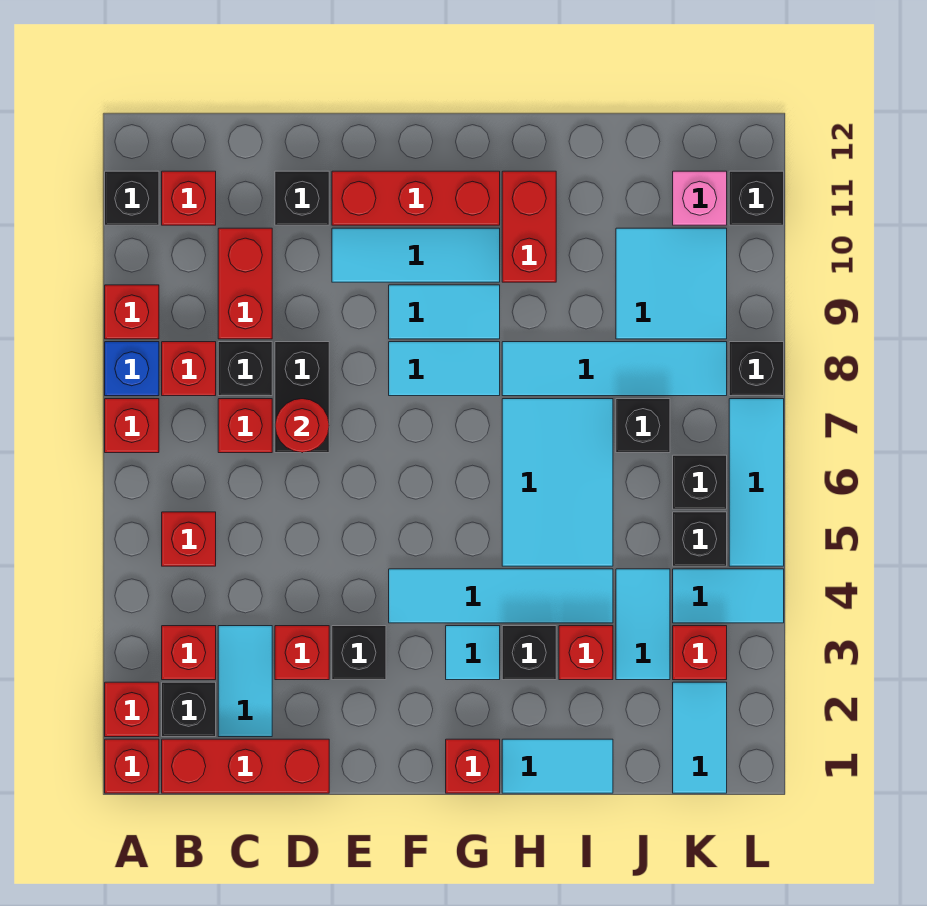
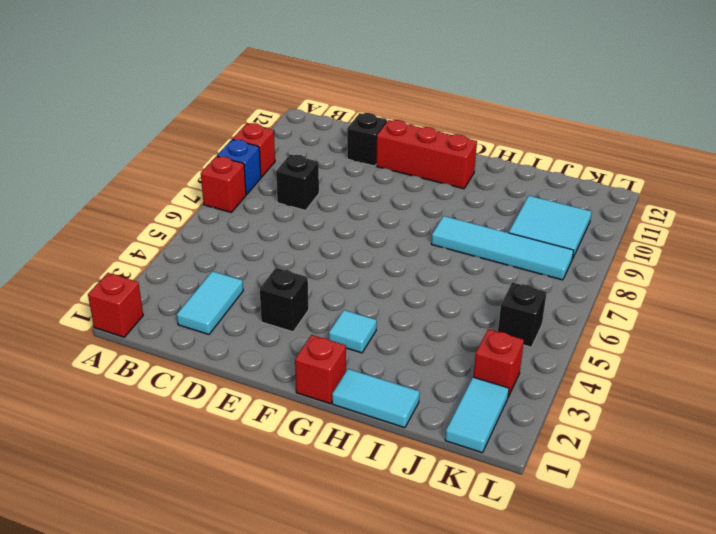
none -> red brick A2 level 1
none -> black brick A11 level 1
none -> red brick B1:D1 level 1
none -> black brick B2 level 1

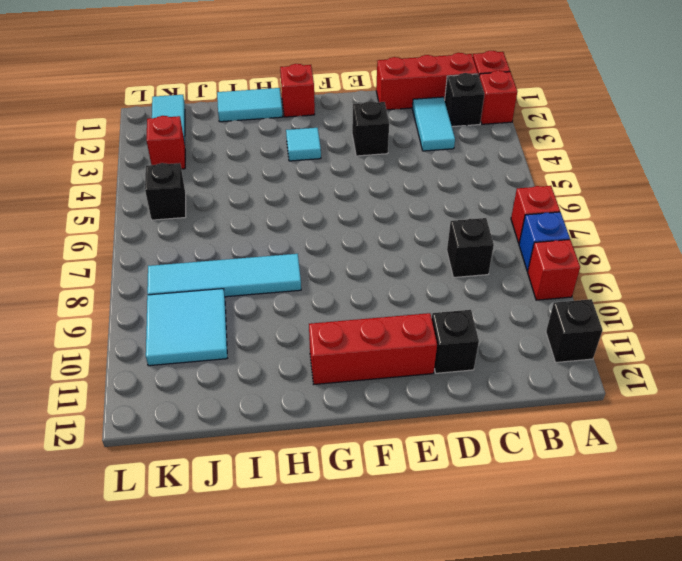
none -> red brick B3 level 1
none -> red brick B5 level 1
none -> red brick B8 level 1
none -> red brick B11 level 1

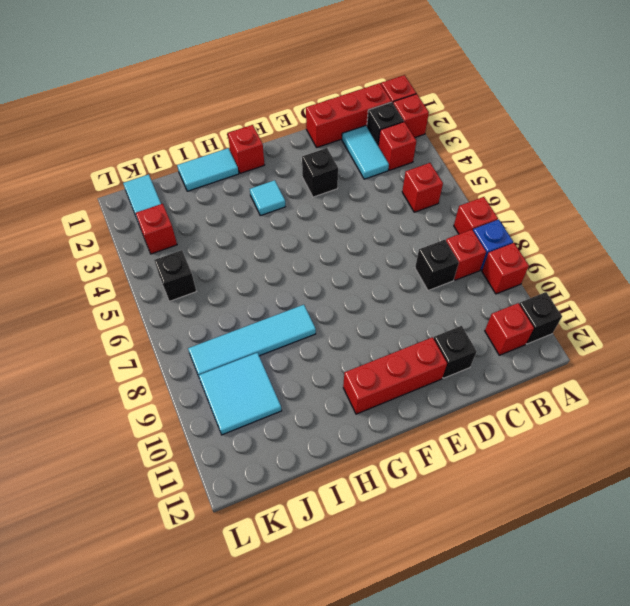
none -> red brick C7 level 1
none -> red brick C9:C10 level 1
none -> red brick D3 level 1
none -> black brick D7:D8 level 1

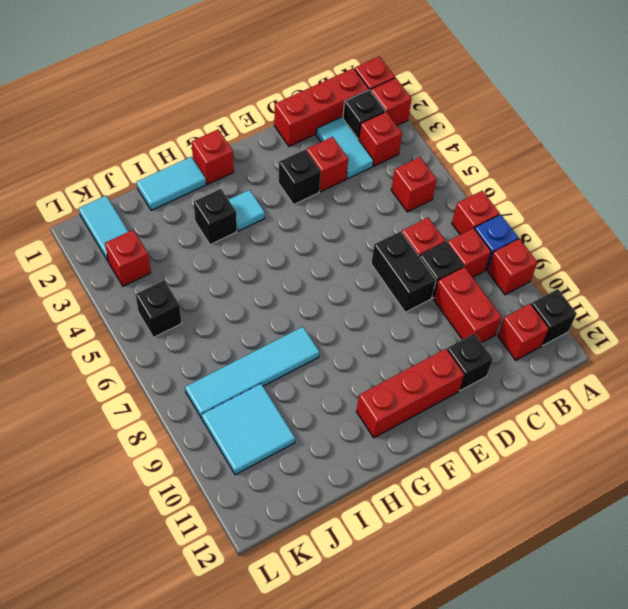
none -> cyan tile E10:G10 level 1
none -> cyan tile F4:I4 level 1
none -> cyan tile F8:G8 level 1
none -> cyan tile F9:G9 level 1

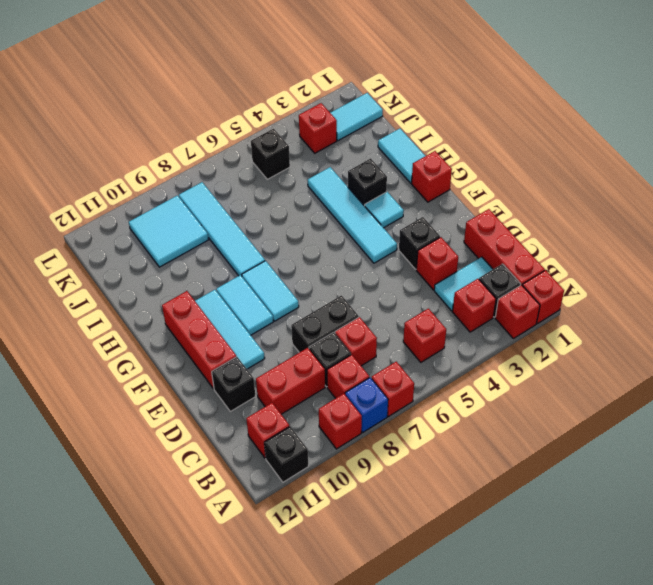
none -> cyan tile H5:I7 level 1
none -> red brick H10:H11 level 1
none -> red brick I3 level 1
none -> cyan tile J3:J4 level 1

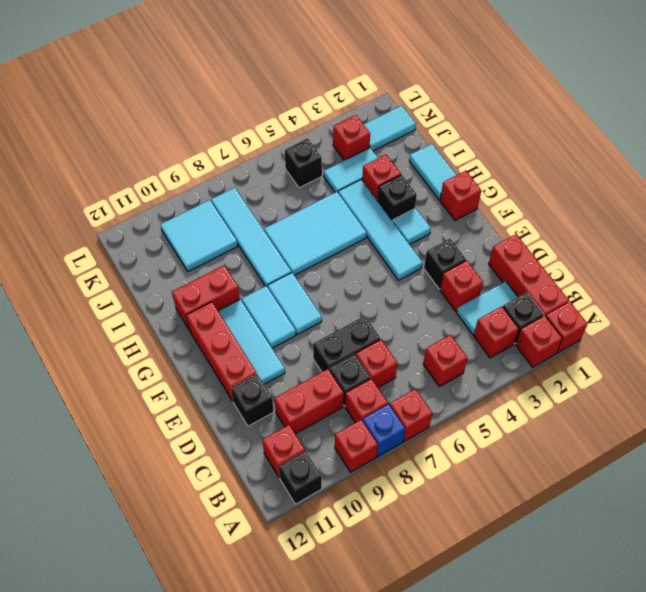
none -> black brick J7 level 1
none -> cyan tile K4:L4 level 1
none -> black brick K6 level 1
none -> pink brick K11 level 1

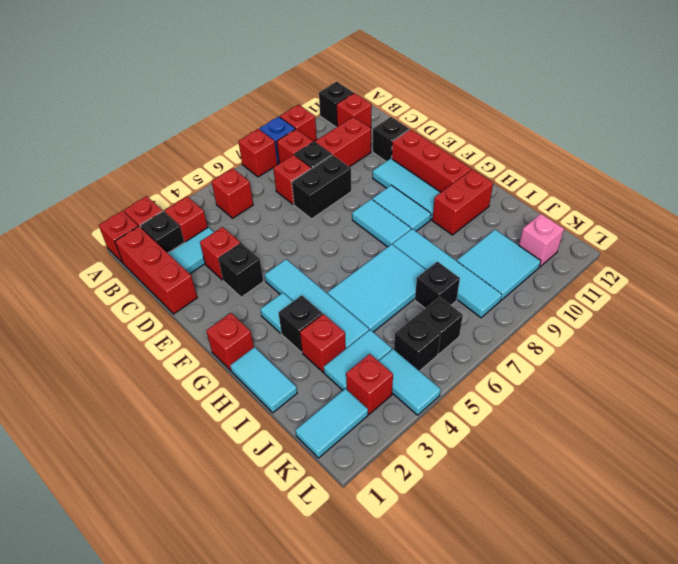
none -> cyan tile L5:L7 level 1
none -> black brick L8 level 1
none -> black brick L11 level 1
none -> red round brick D7 level 2

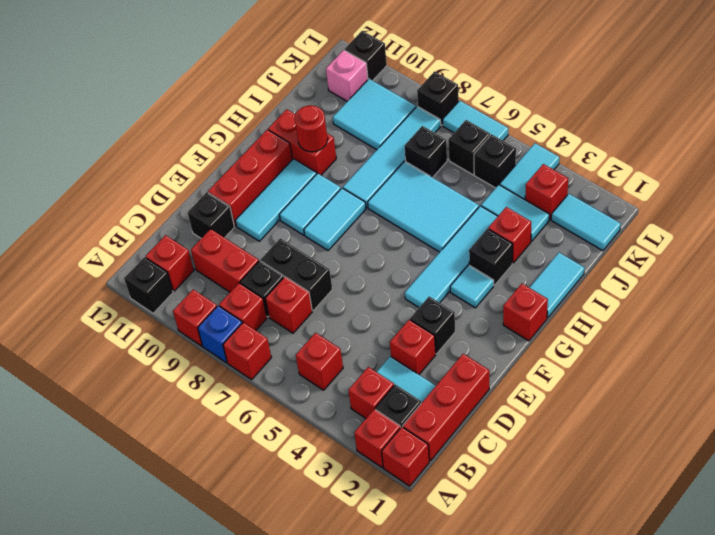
red round brick H10 level 2 -> red round brick D7 level 2
cyan tile L6:L7 level 1 -> cyan tile L5:L7 level 1

